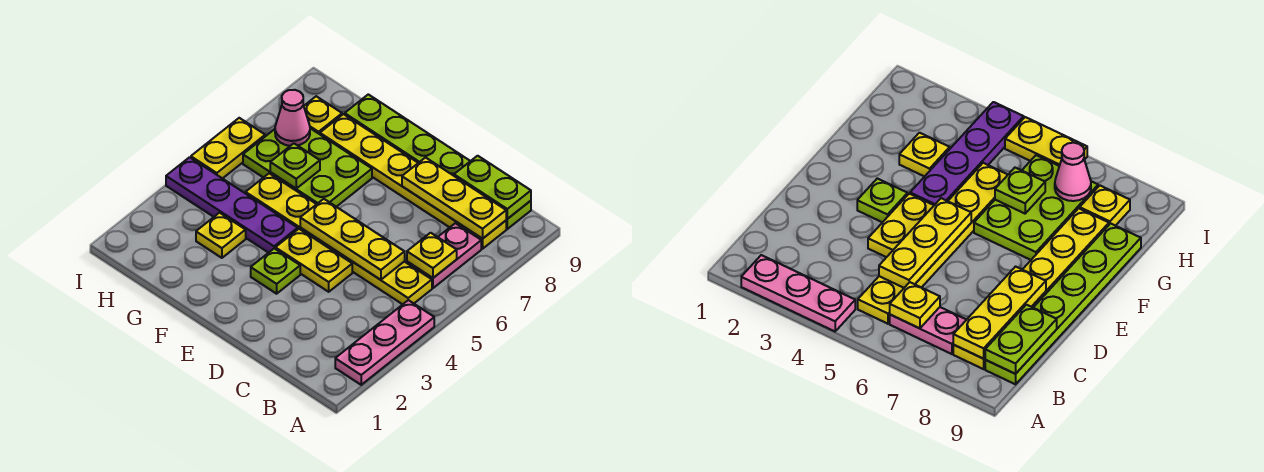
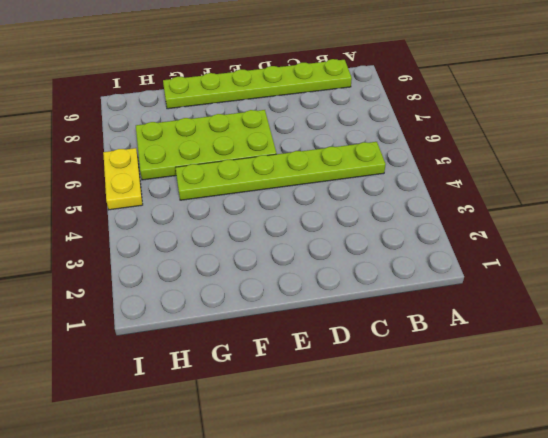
lime plate B5:G5 level 1 -> yellow plate B5:G5 level 1
lime plate E6:H7 level 1 -> lime plate F6:H7 level 1
none -> pink plate A2:A4 level 1
none -> pink plate B6:B7 level 1
none -> yellow plate B8:G8 level 1

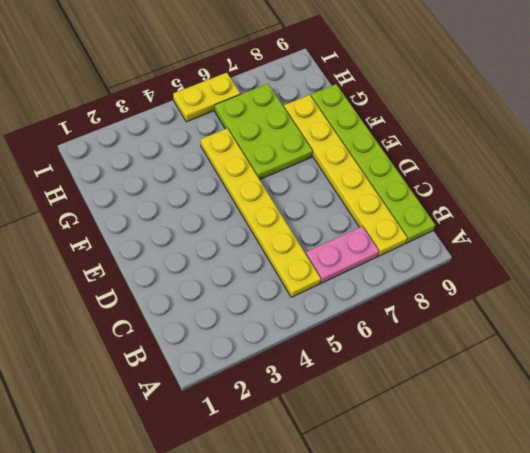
none -> pink plate A2:A4 level 1
none -> yellow plate D4:E4 level 1
none -> lime plate E3 level 1

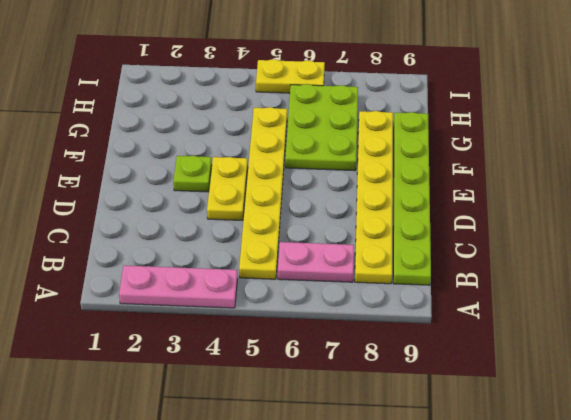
none -> purple plate F4:I4 level 1
none -> yellow plate G3 level 1
none -> yellow plate H8 level 1

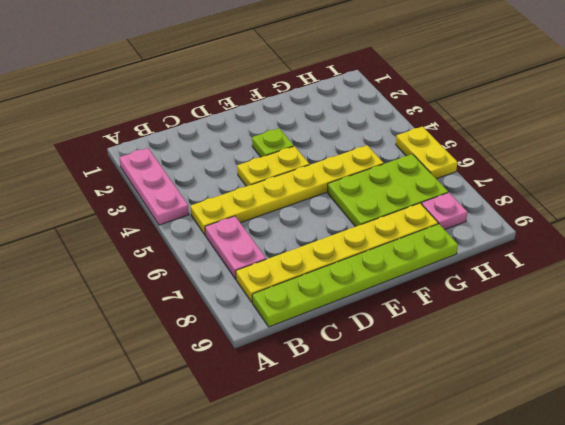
pink plate H8 level 1 -> yellow plate H8 level 1
none -> purple plate F4:I4 level 1
none -> yellow plate G3 level 1
none -> yellow plate B6 level 2

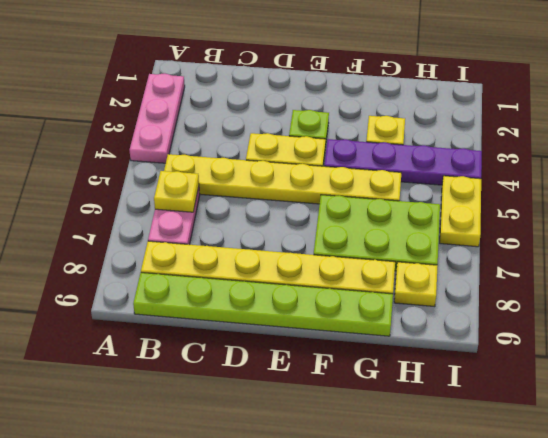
none -> yellow plate B8:D8 level 2
none -> lime plate B9:C9 level 2
none -> yellow plate C5:E5 level 2

